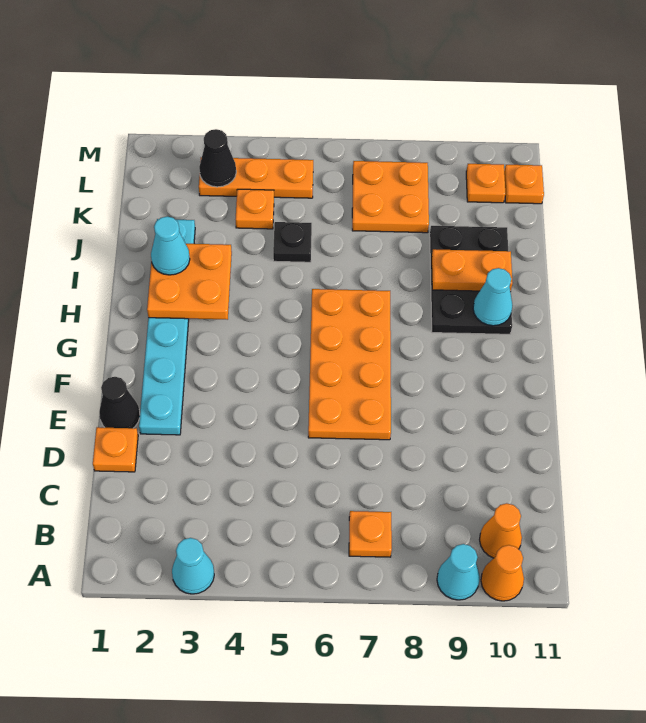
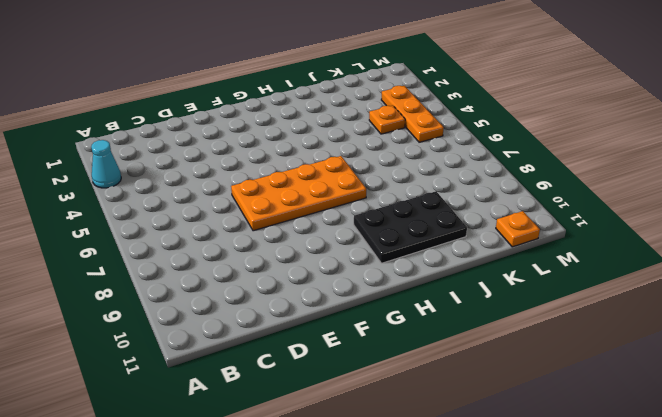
none -> cyan cone A9 level 1
none -> orange cone A10 level 1
none -> orange plate B7 level 1

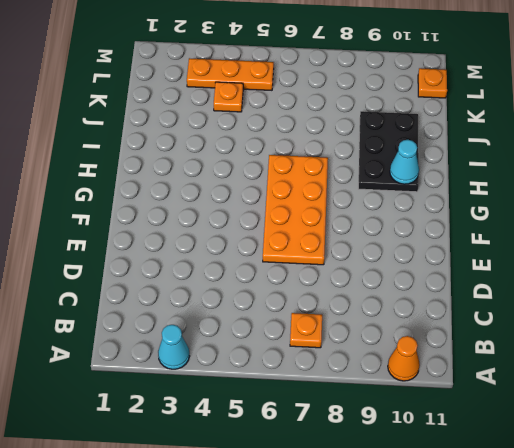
none -> cyan cone A9 level 1
none -> orange cone B10 level 1
none -> orange plate D1 level 1

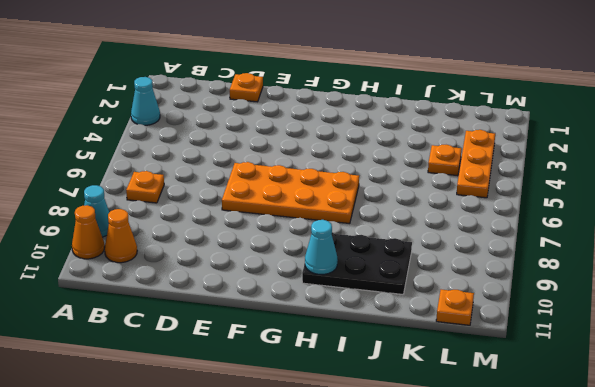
none -> black cone E1 level 1
none -> cyan plate E2:J2 level 1
none -> black plate J5 level 1

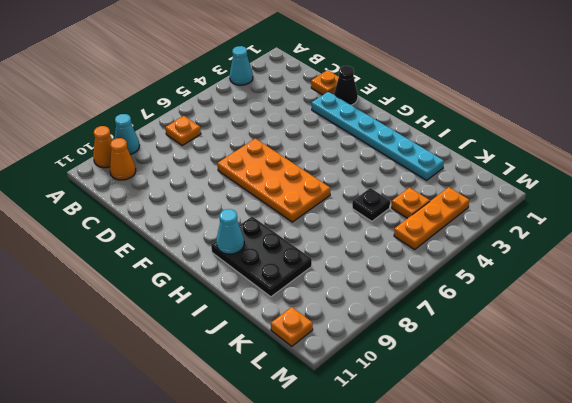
none -> orange plate K7:L8 level 1
none -> orange plate L10 level 1
none -> orange plate H2:I3 level 2

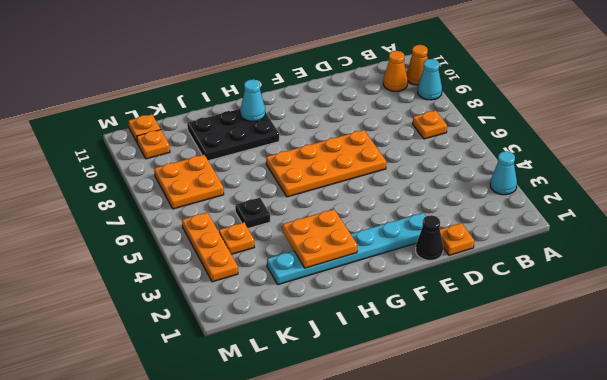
none -> orange plate I9:I10 level 2
none -> black cone L3 level 2
none -> cyan cone I2 level 3

